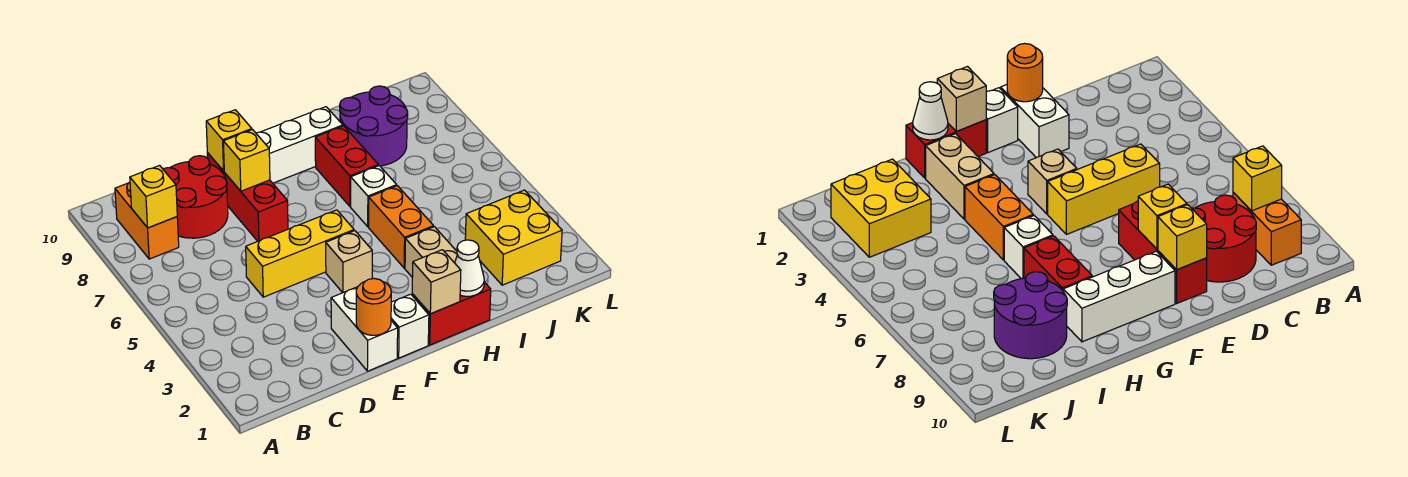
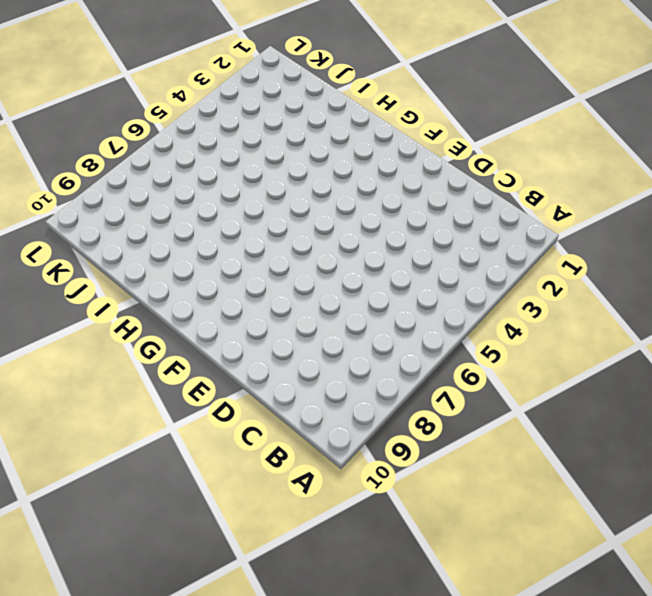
none -> orange brick B8:B9 level 1
none -> red round brick C8:D9 level 1
none -> yellow brick D5:F5 level 1

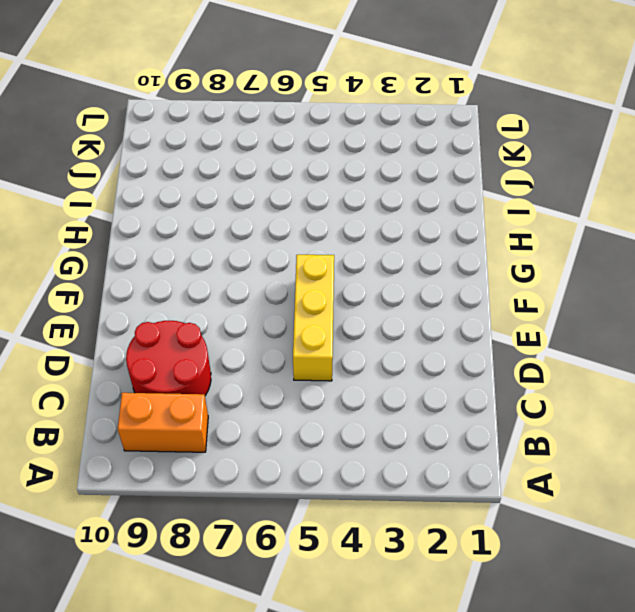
none -> white brick E1:E2 level 1
none -> red brick E7:E9 level 1
none -> white brick F1 level 1

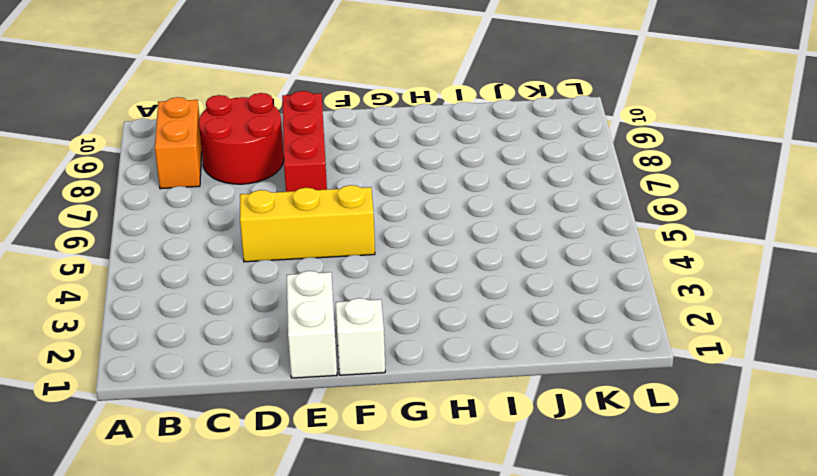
none -> tan brick F4 level 1
none -> white brick F9:H9 level 1
none -> red brick G1:H1 level 1

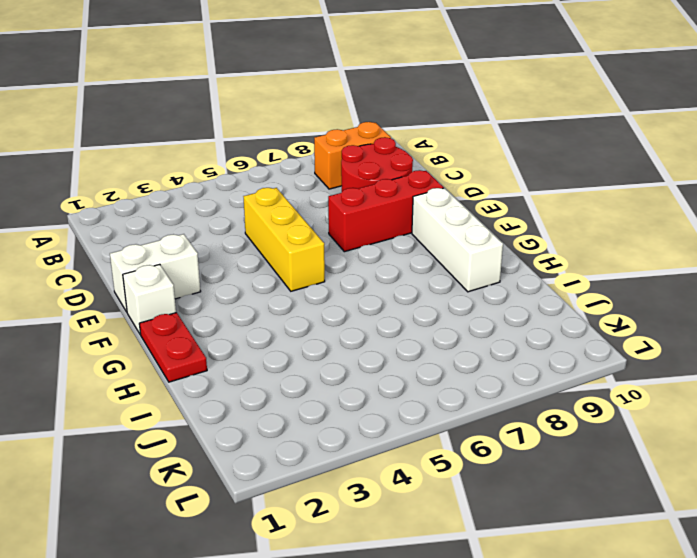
red plate G1:H1 level 1 -> red brick G1:H1 level 1
none -> tan brick F4 level 1
none -> tan brick H2:H3 level 1
none -> orange brick H4:H5 level 1

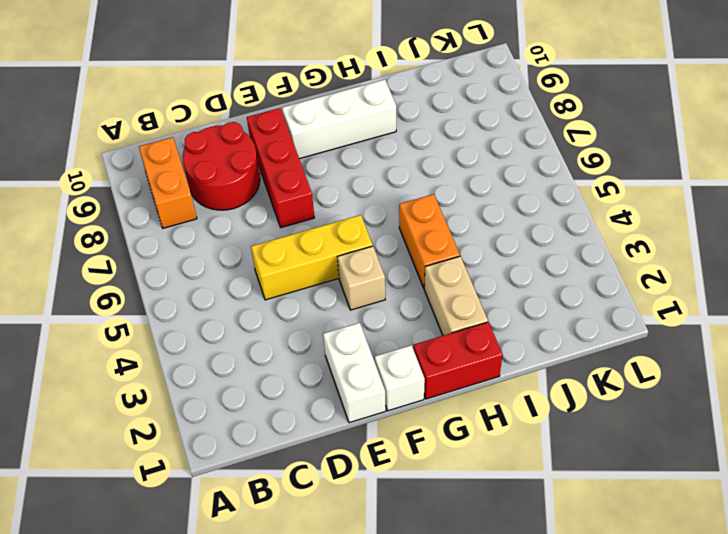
none -> white brick H6 level 1
none -> red brick H7:H8 level 1
none -> purple round brick I8:J9 level 1

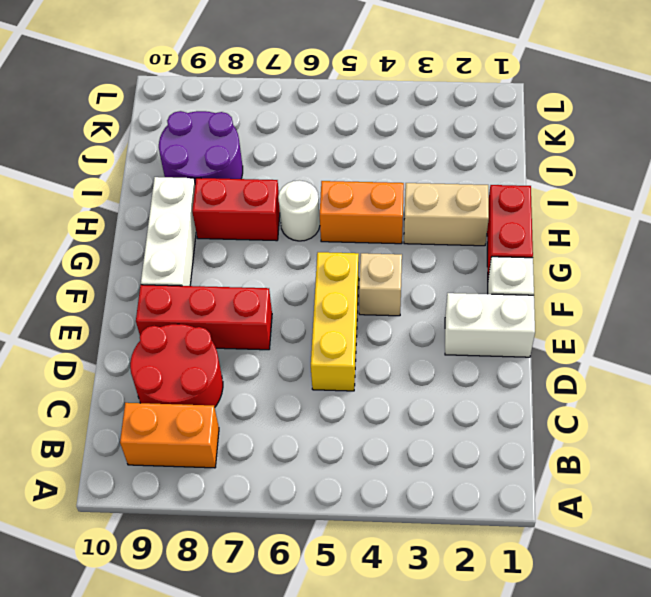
white round brick H6 level 1 -> white brick H6 level 1
none -> yellow brick J2:K3 level 1
none -> yellow brick B8 level 2
none -> orange round brick E1 level 2

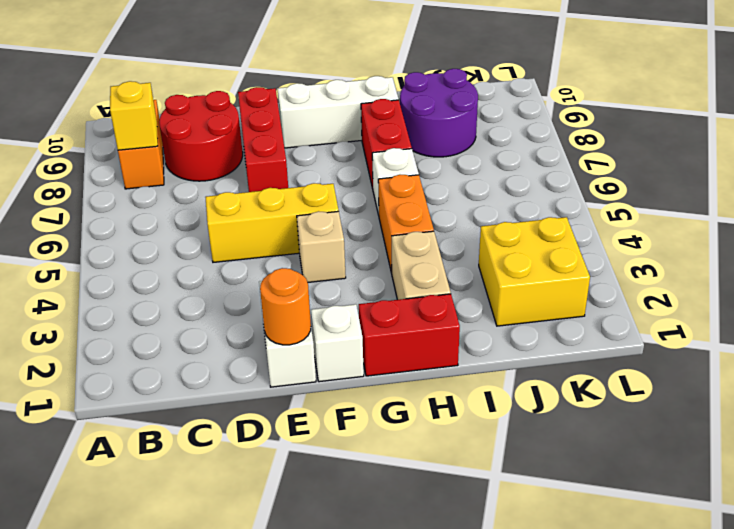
none -> yellow brick E8 level 2
none -> yellow brick E9 level 2
none -> tan brick G1 level 2

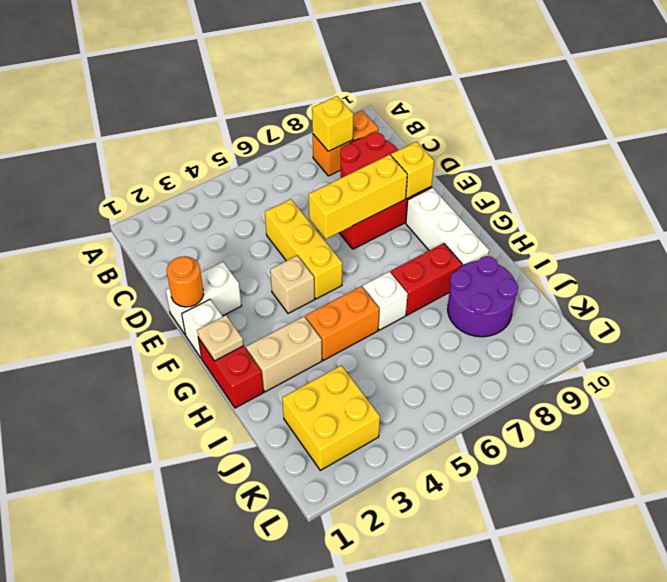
yellow brick E6:E8 level 2 -> yellow brick E8 level 2
tan plate G1 level 2 -> tan brick G1 level 2
none -> white cone H1 level 2

